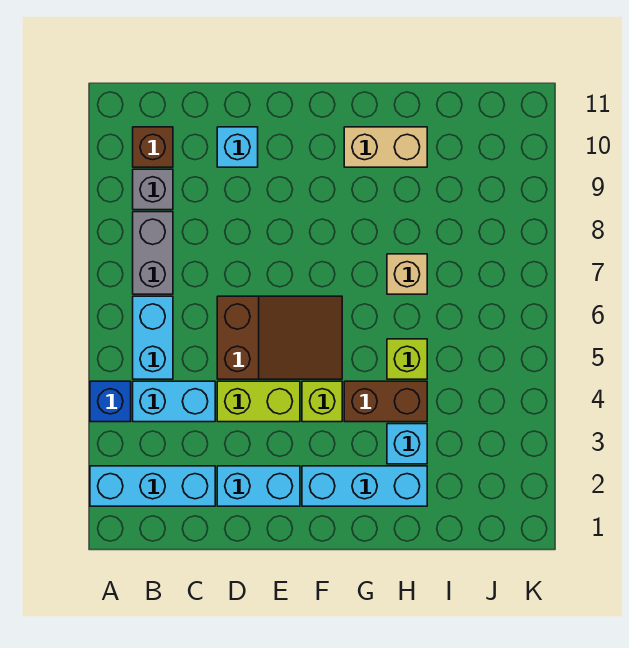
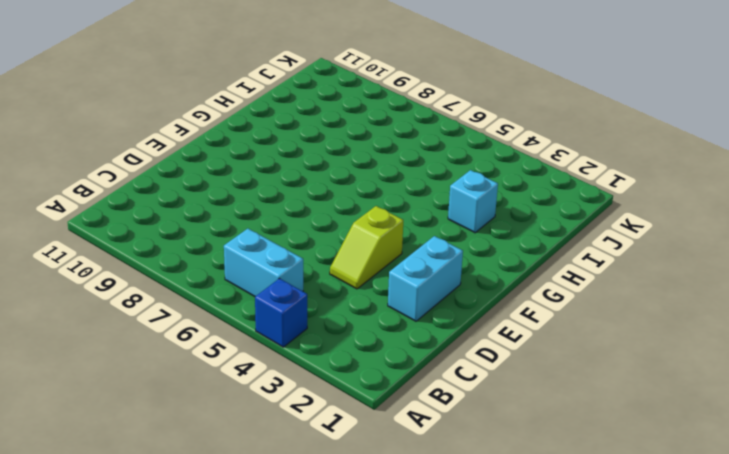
lime slope D4:E4 level 1 top E -> lime brick D4:E4 level 1
none -> cyan brick A2:C2 level 1
none -> cyan brick B4:C4 level 1
none -> grey brick B7:B8 level 1

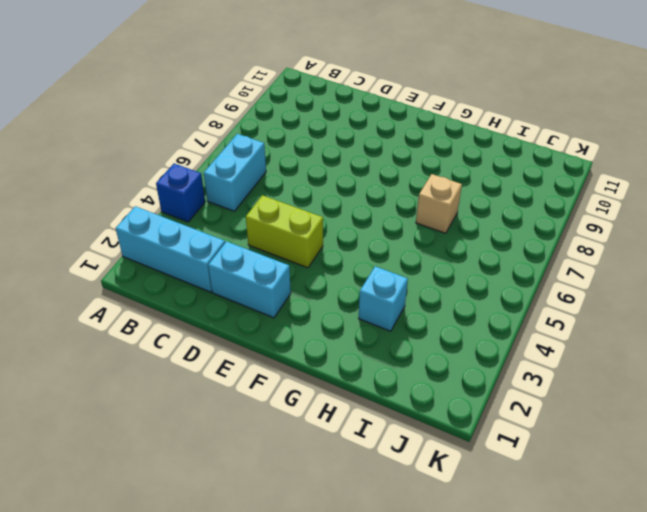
none -> cyan brick B4:C4 level 1
none -> grey brick B7:B8 level 1
none -> grey brick B9 level 1

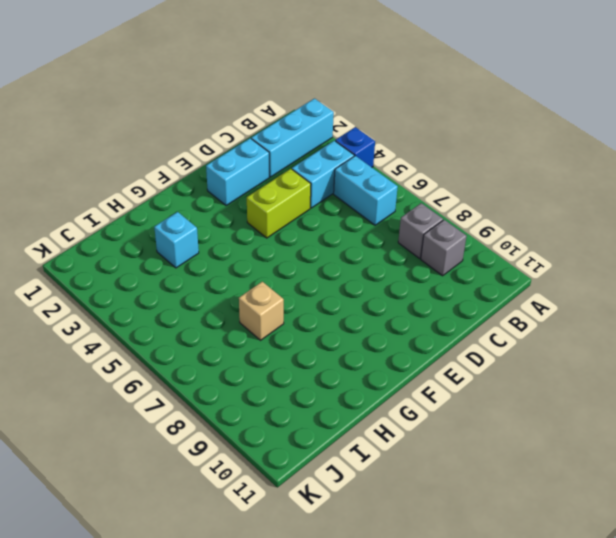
grey brick B8 level 1 -> grey brick B7:B8 level 1
none -> brown brick B10 level 1
none -> brown slope D5:F6 level 1 top D
none -> cyan brick D10 level 1

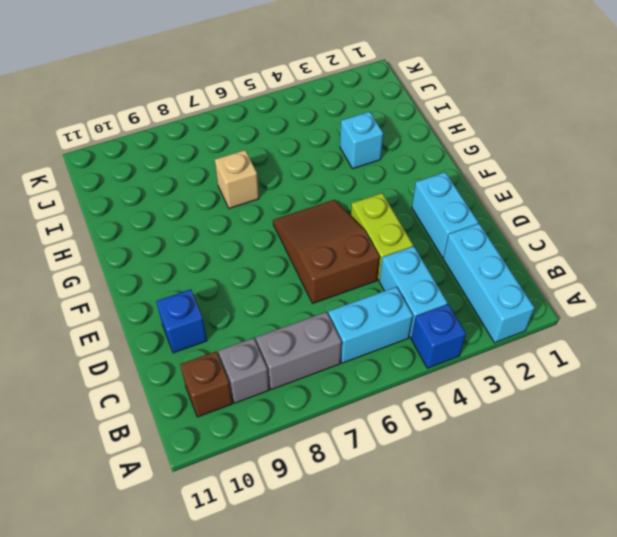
blue brick D10 level 1 -> cyan brick D10 level 1
none -> cyan brick F2:H2 level 1
none -> lime brick F4 level 1
none -> brown brick G4:H4 level 1

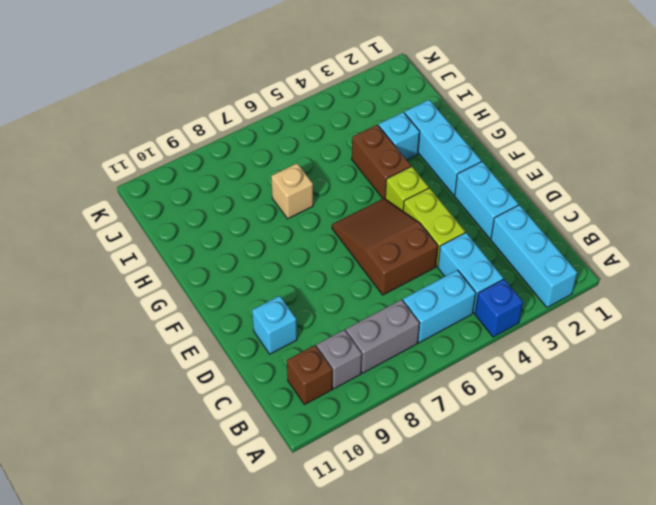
none -> tan brick G10:H10 level 1
none -> lime brick H5 level 1

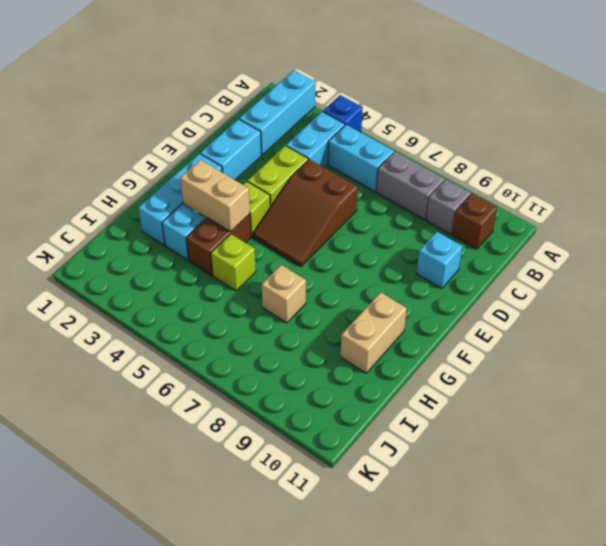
tan brick G3:G4 level 2 -> none

